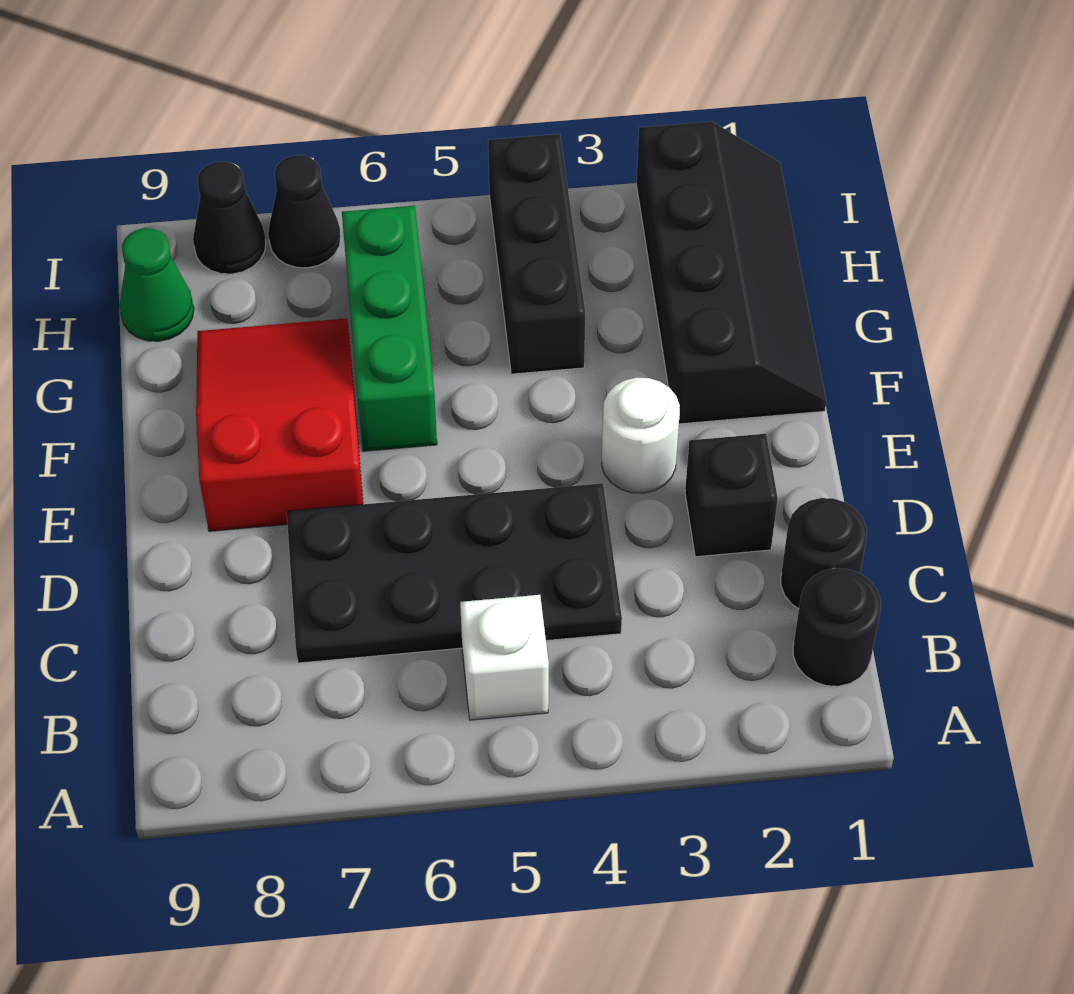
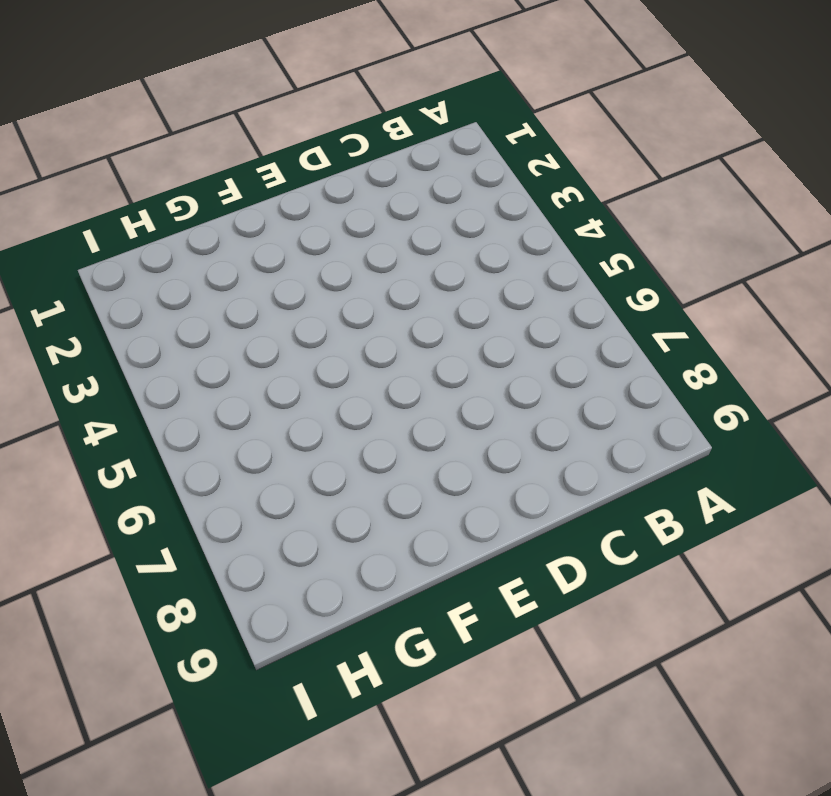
none -> black round brick B1 level 1
none -> white brick B5 level 1
none -> black round brick C1 level 1

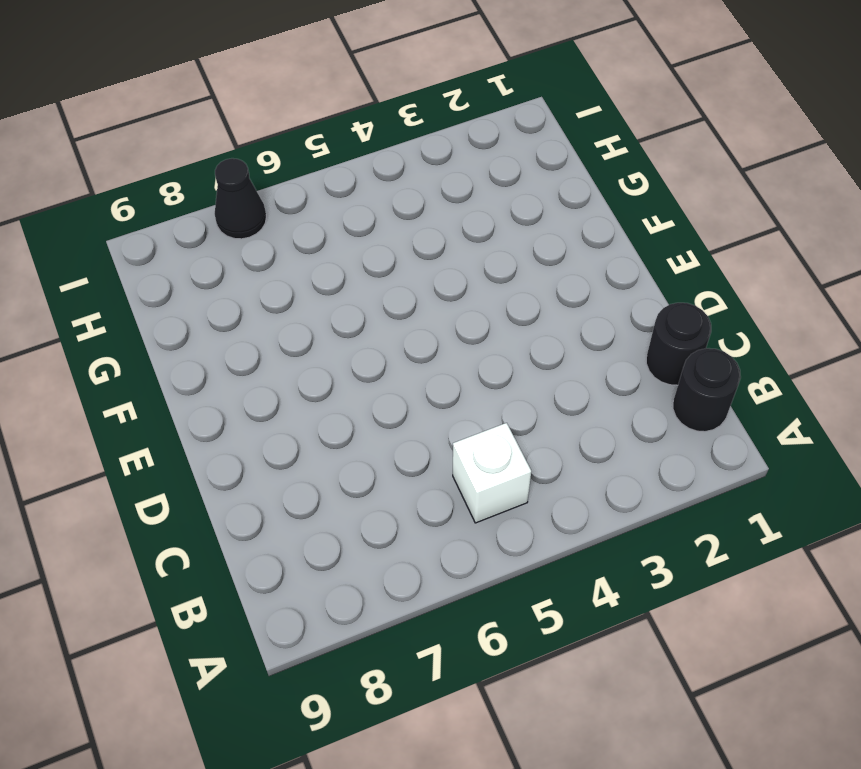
none -> black plate C4:D7 level 1
none -> black brick D2 level 1
none -> white round brick E3 level 1

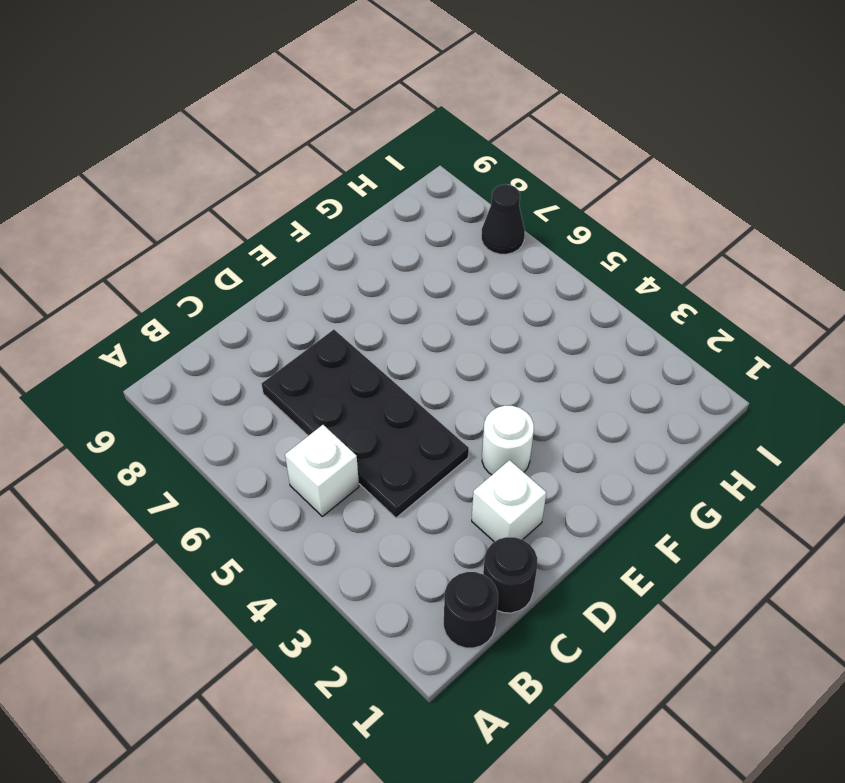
white brick D2 level 1 -> black brick D2 level 1
none -> red slope E7:G8 level 1 top E
none -> black slope F1:I2 level 1 top 2
none -> green brick F6:H6 level 1

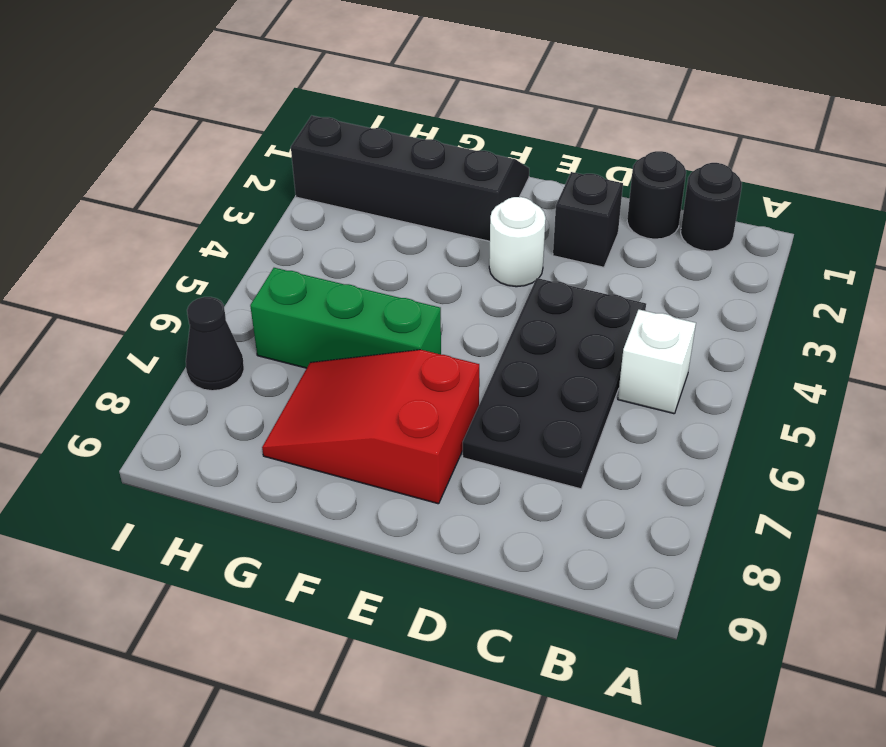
none -> black brick G4:I4 level 1
none -> green cone H9 level 1
none -> black cone I8 level 1

